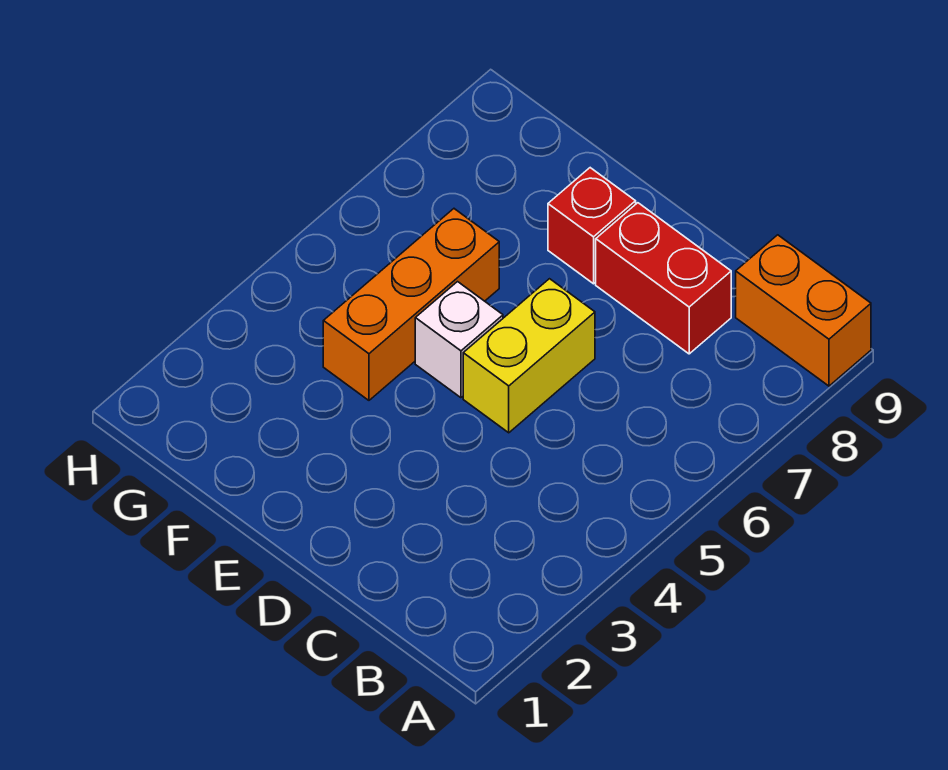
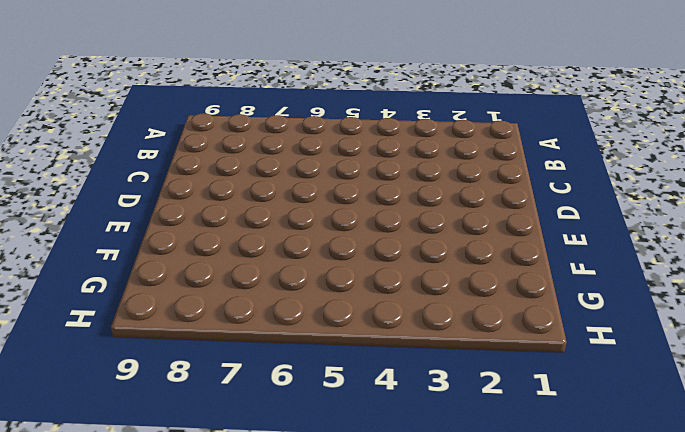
none -> orange brick A9:B9 level 1
none -> red brick C8:D8 level 1

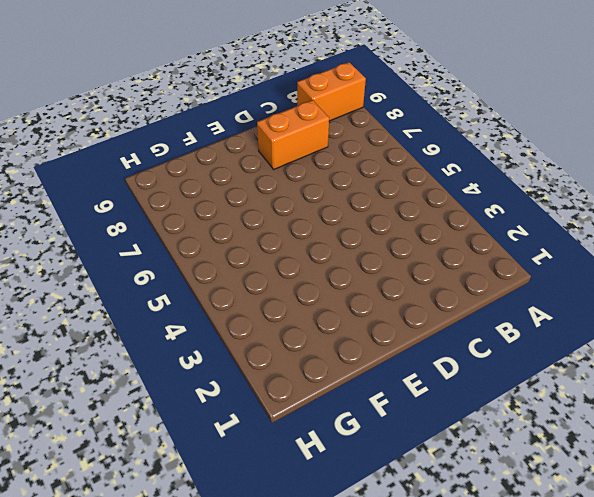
orange brick C8:D8 level 1 -> red brick C8:D8 level 1
none -> yellow brick D5:D6 level 1
none -> white brick E5 level 1

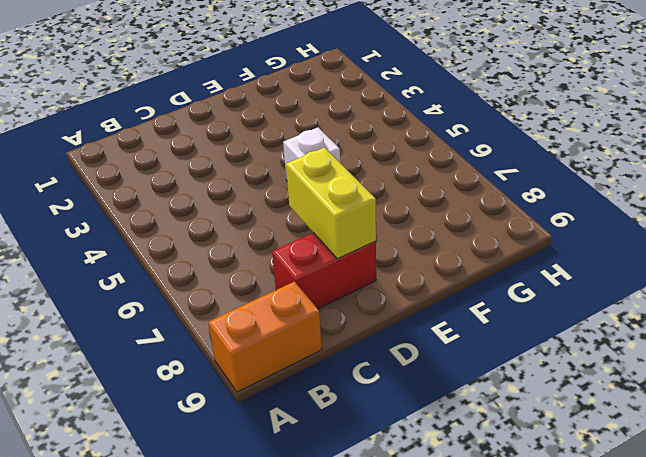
yellow brick D7:D8 level 2 -> yellow brick D5:D6 level 1
none -> red brick E8 level 1
none -> orange brick F4:F6 level 1

